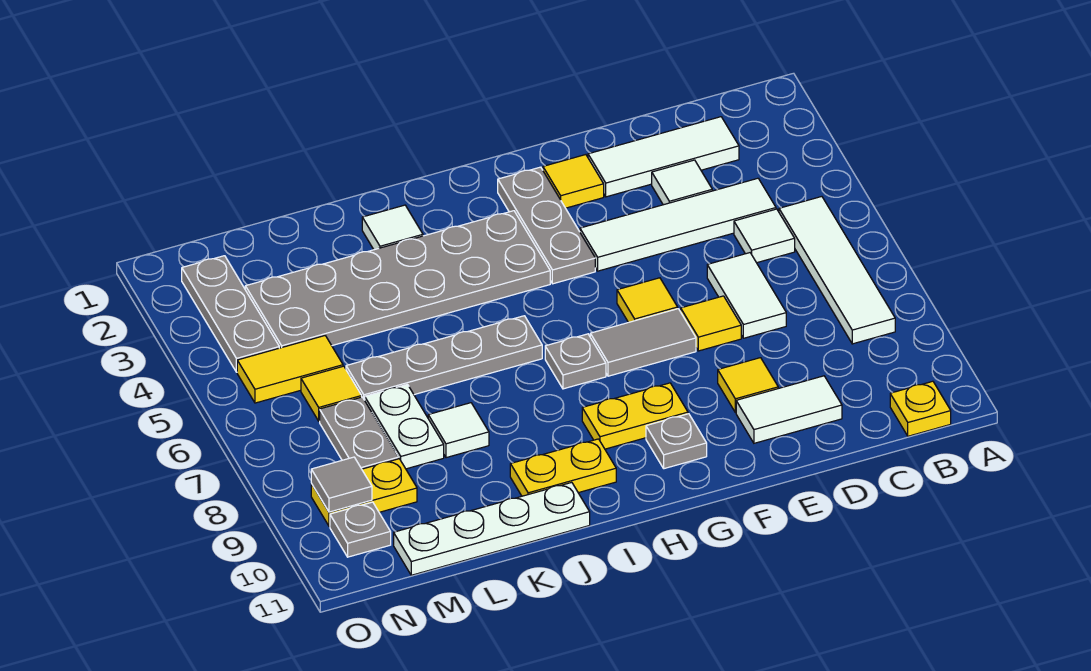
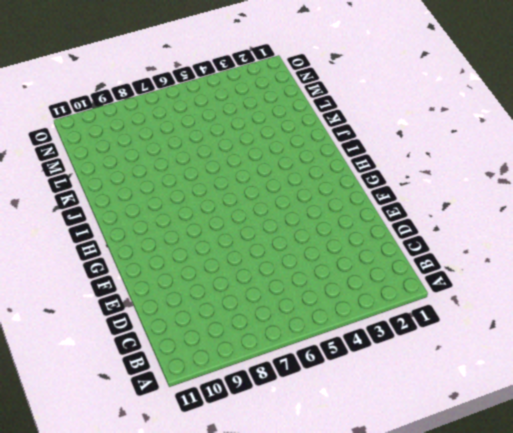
none -> white tile B5:B8 level 1
none -> yellow plate B11 level 1
none -> white tile C2:E2 level 1
none -> white tile C4:F4 level 1

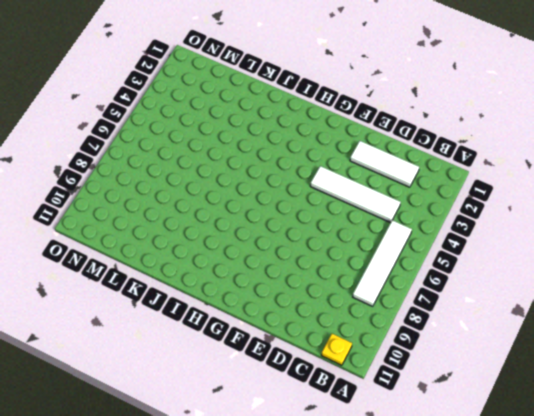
none -> white tile C5 level 1
none -> white tile D3 level 1
none -> white tile D6:D7 level 1
none -> white tile D10:E10 level 1

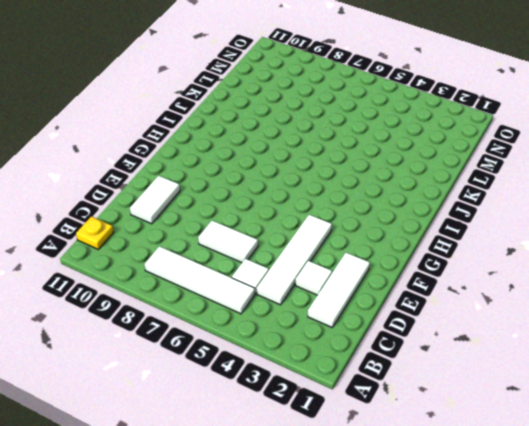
none -> yellow tile E7 level 1
none -> yellow tile E9 level 1
none -> yellow tile F2 level 1
none -> yellow tile F6 level 1

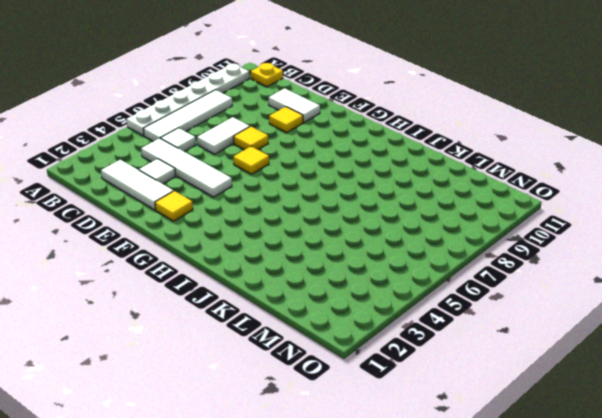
white plate A5:A10 level 1 -> none
none -> grey tile F7:G7 level 1
none -> grey plate G2:G4 level 1
none -> yellow plate G9:H9 level 1
none -> grey plate G10 level 1

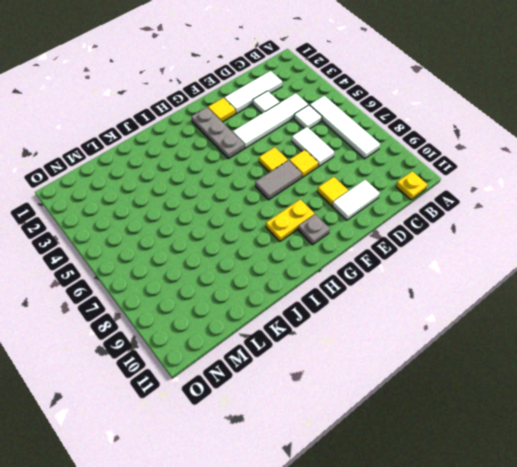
none -> grey plate H3:M4 level 1
none -> grey plate H7 level 1
none -> grey plate I6:L6 level 1
none -> yellow plate I10:J10 level 1

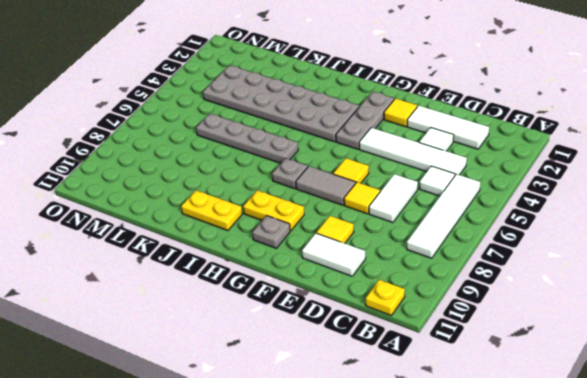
none -> white tile J2 level 1
none -> white plate J11:M11 level 1
none -> white tile K8 level 1
none -> white plate L7:L8 level 1

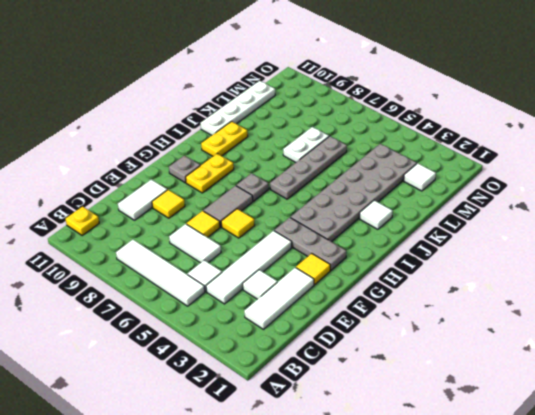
white plate K7:L7 level 1 -> white plate L7:L8 level 1
white tile M2 level 1 -> white tile K8 level 1
none -> yellow tile M5:N5 level 1
none -> yellow tile M6 level 1
none -> grey plate M7:M8 level 1
none -> yellow plate M9:N9 level 1

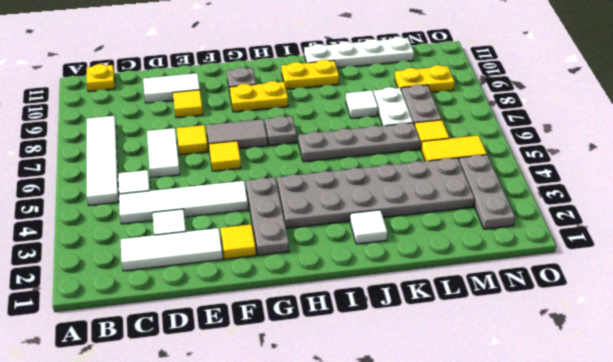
none -> grey plate N10 level 1
none -> grey tile N9 level 2

